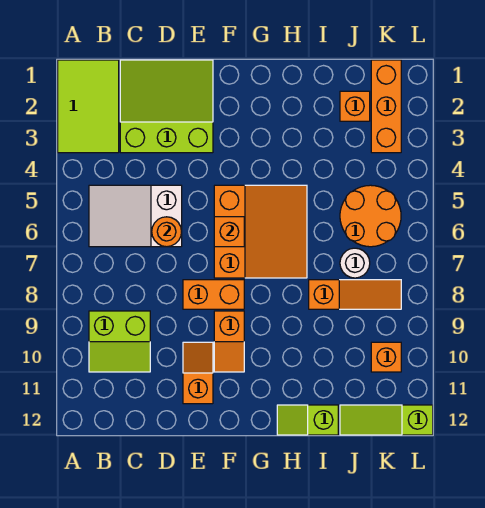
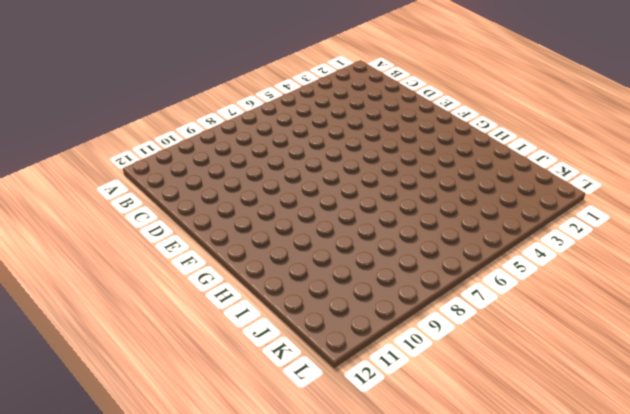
none -> lime tile A1:B3 level 1
none -> white slope B5:D6 level 1 top D
none -> lime slope B9:C10 level 1 top 9

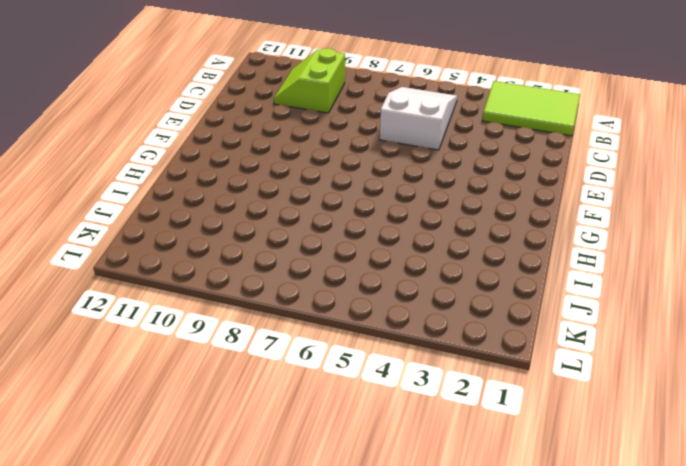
none -> lime slope C1:E3 level 1 top 3
none -> orange brick E8:F8 level 1
none -> orange slope E10:E11 level 1 top 11

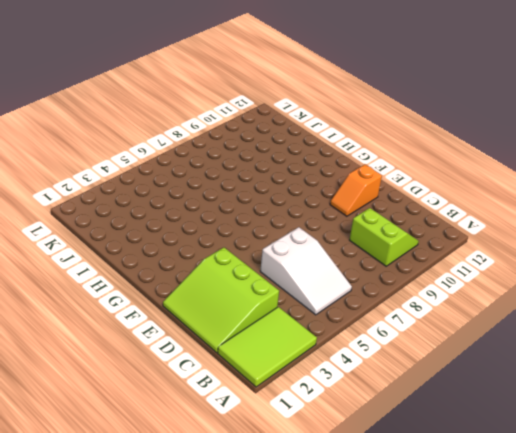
none -> orange brick E8:F8 level 1
none -> orange slope F5:H7 level 1 top F
none -> orange slope F9:F10 level 1 top 9

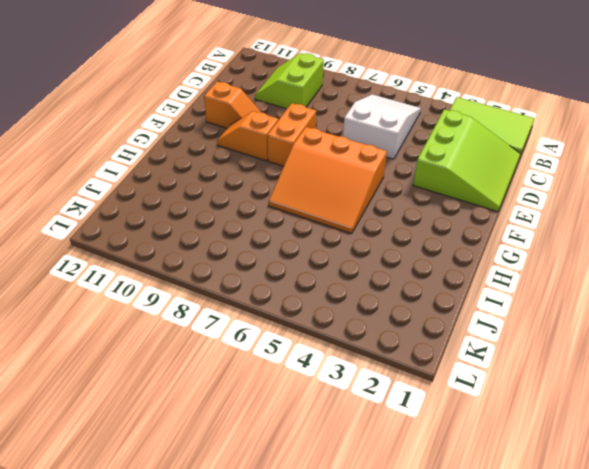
none -> lime slope H12:I12 level 1 top I
none -> orange slope I8:K8 level 1 top I
none -> orange brick J2 level 1

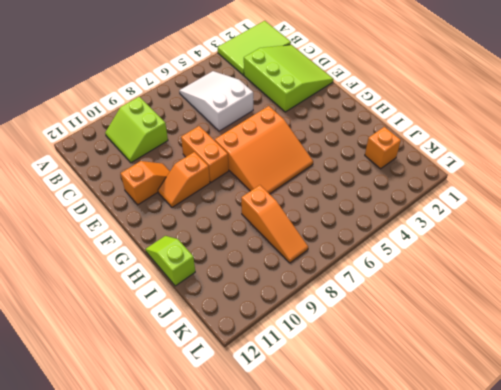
none -> orange round brick J5:K6 level 1
none -> white round brick J7 level 1
none -> lime slope J12:L12 level 1 top L

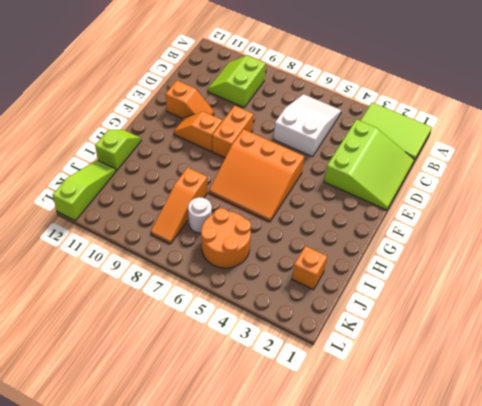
none -> orange brick K1:K3 level 1
none -> orange brick K10 level 1
none -> orange round brick D6 level 2

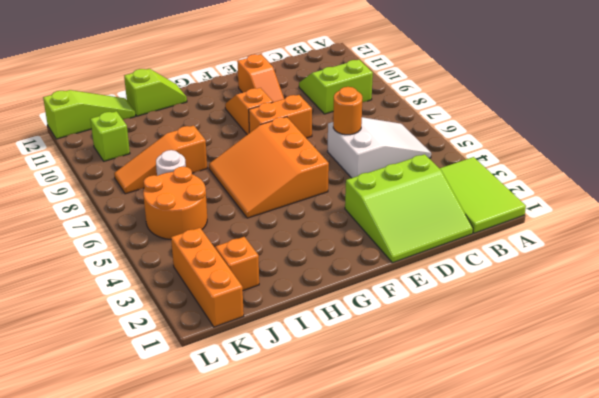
lime brick K10 level 1 -> orange brick K10 level 1
none -> orange brick F6 level 2

